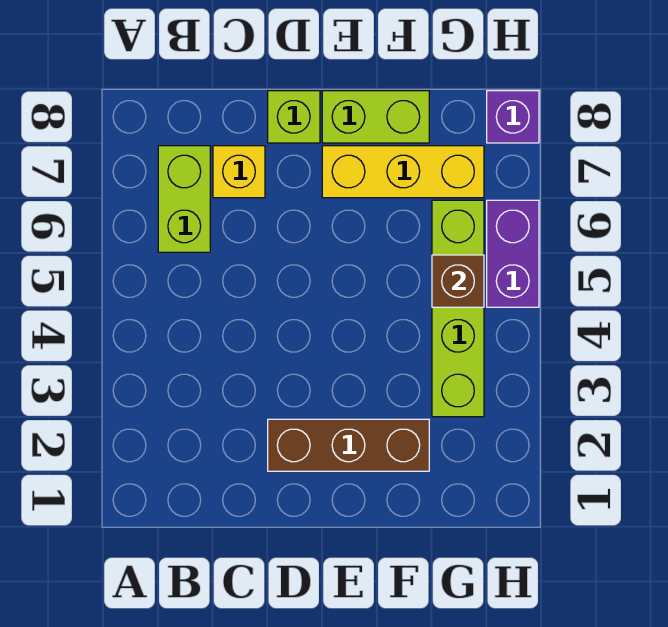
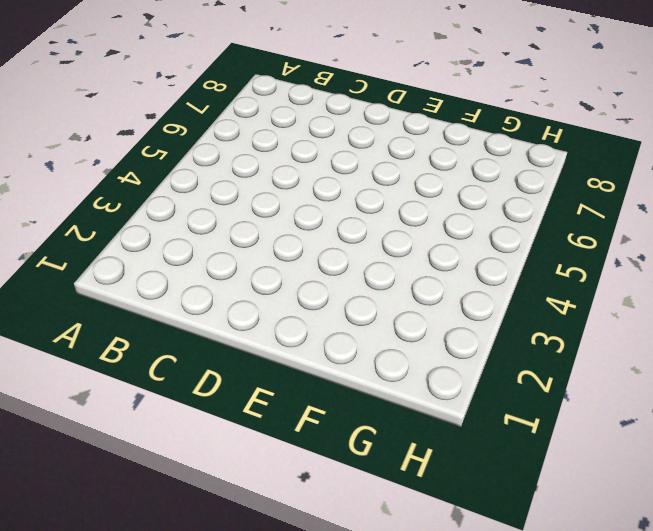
none -> lime brick B6:B7 level 1
none -> yellow brick C7 level 1

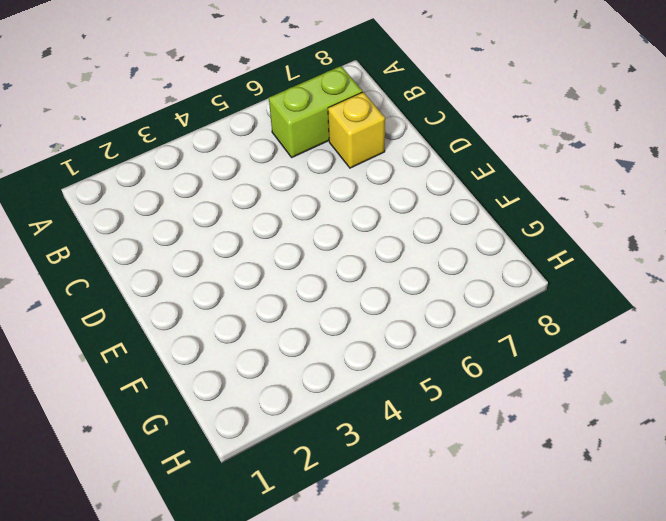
none -> brown brick D2:F2 level 1
none -> lime brick D8 level 1

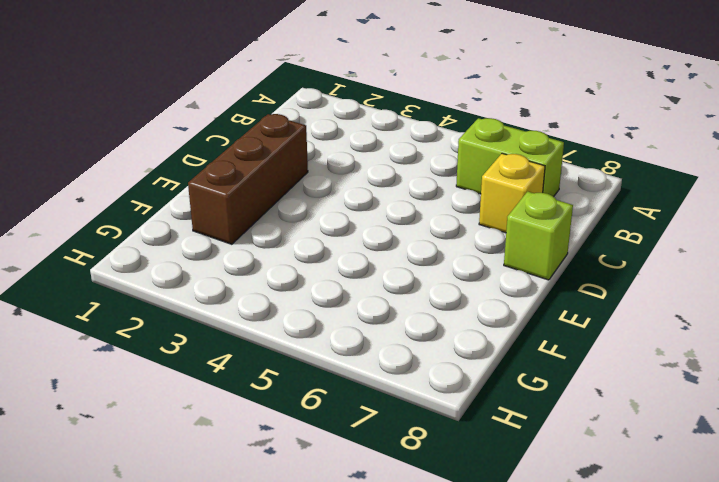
none -> yellow brick E7:G7 level 1
none -> lime brick E8:F8 level 1

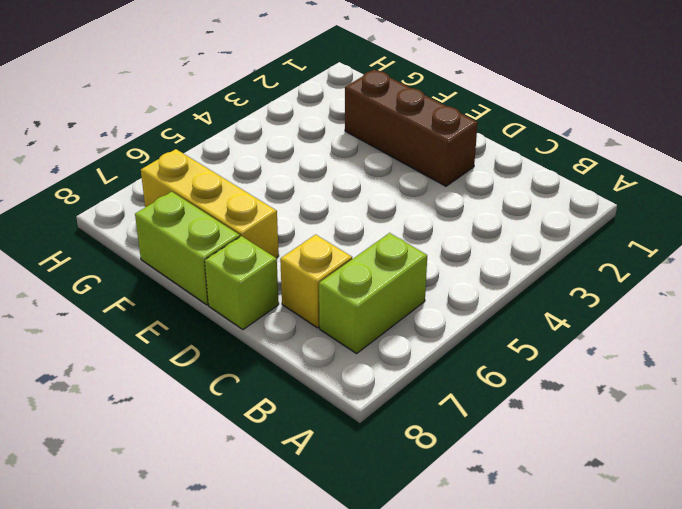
none -> lime brick G3:G6 level 1
none -> purple brick H5:H6 level 1

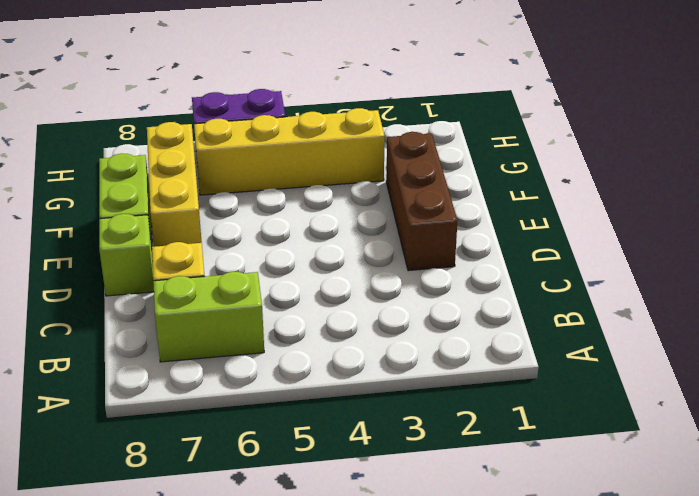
yellow brick G3:G6 level 1 -> lime brick G3:G6 level 1
none -> purple brick H8 level 1
none -> brown brick G5 level 2

